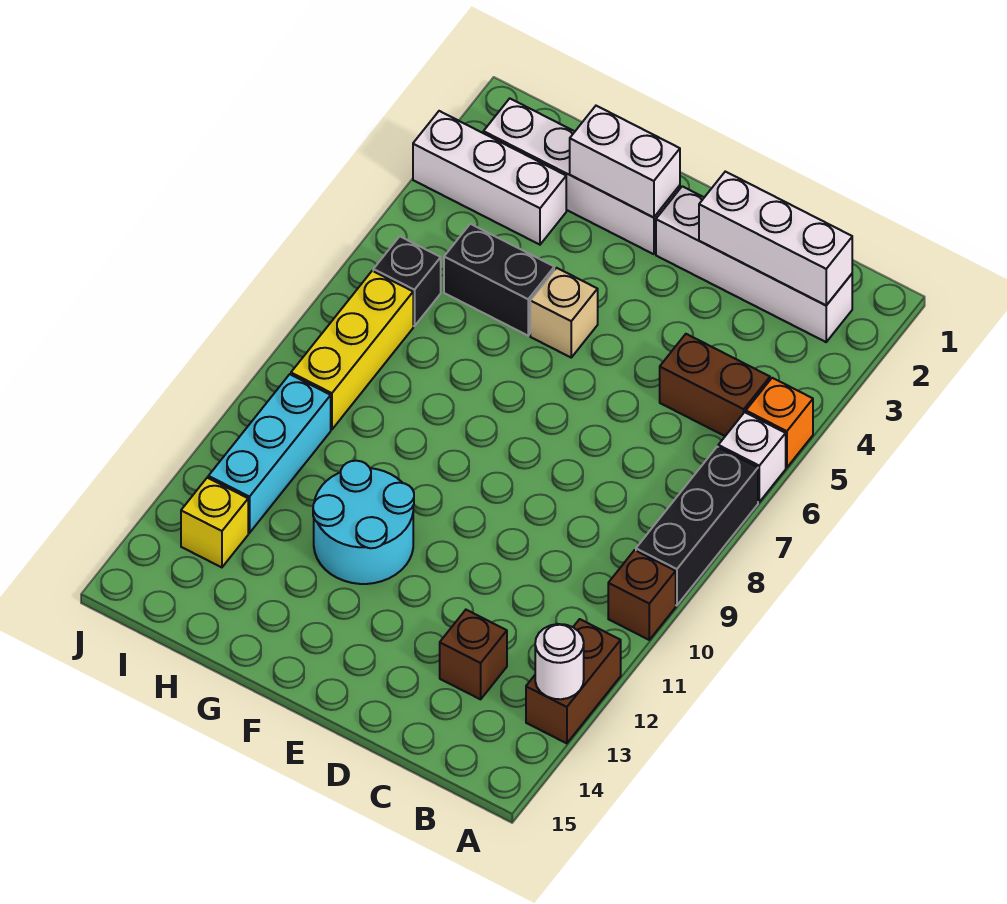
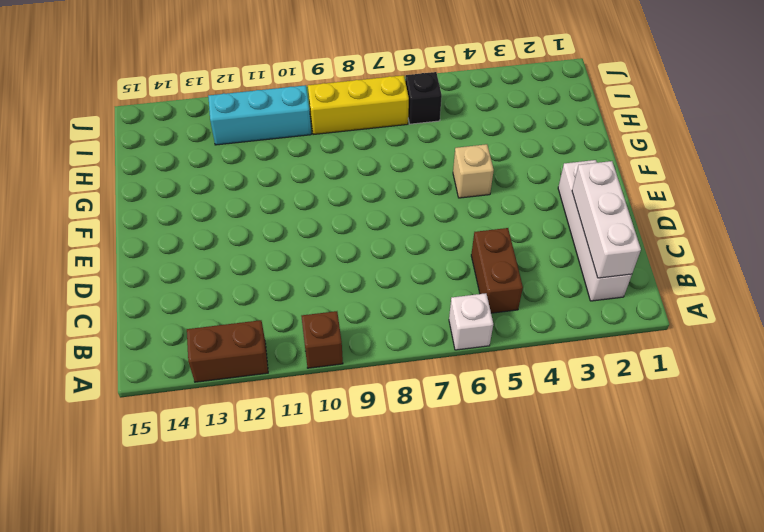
none -> orange brick A5 level 1
none -> black brick A7:A9 level 1
none -> brown brick C13 level 1

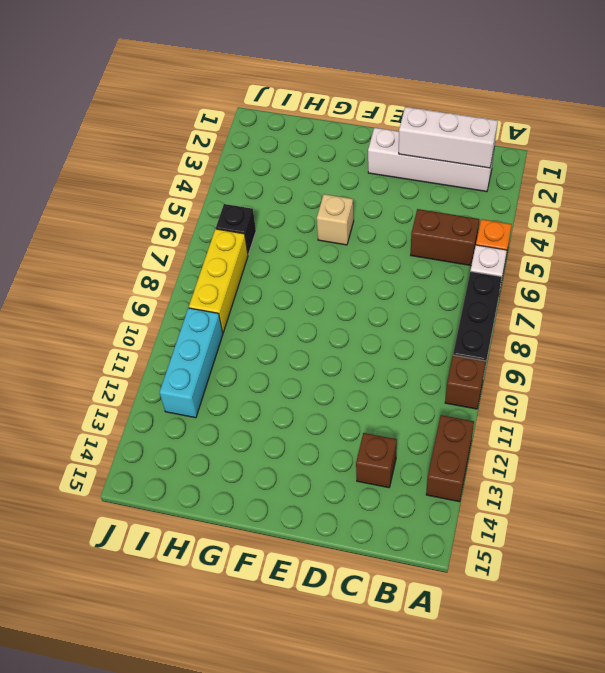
none -> white brick F2:I2 level 1
none -> cyan round brick F11:G12 level 1
none -> black brick G5:H5 level 1

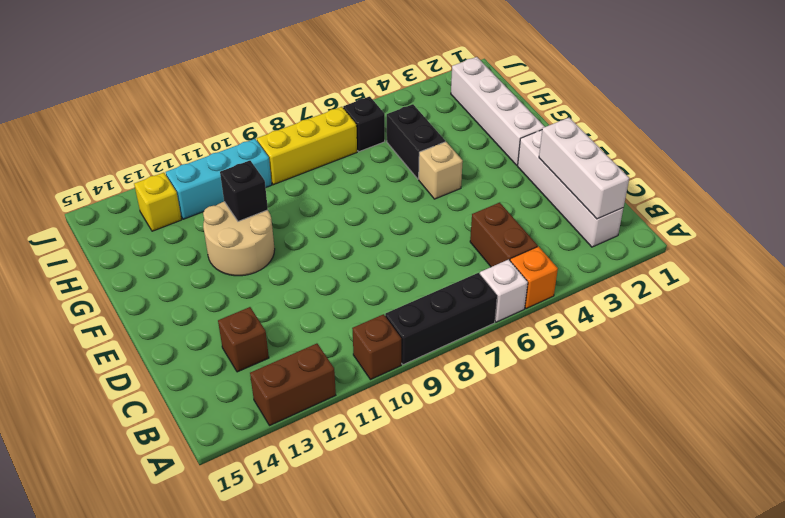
tan round brick F11:G12 level 1 -> cyan round brick F11:G12 level 1
black brick G11 level 2 -> none
none -> white brick H3:J3 level 1
none -> white round brick A13 level 2
none -> white brick F2:G2 level 2

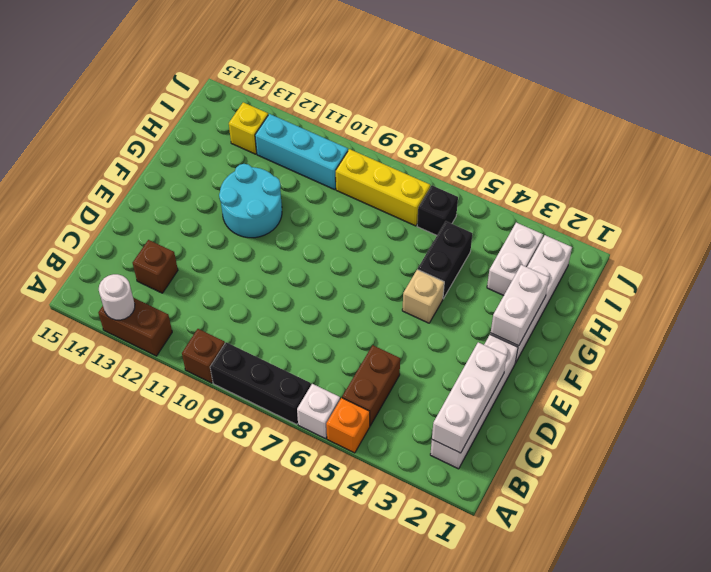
white brick H3:I3 level 1 -> white brick H3:J3 level 1

